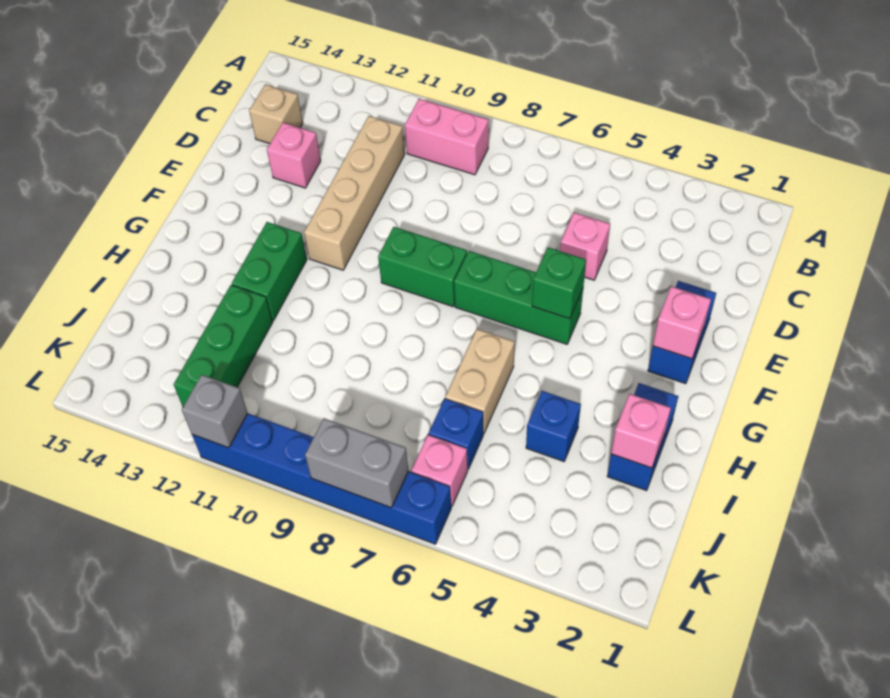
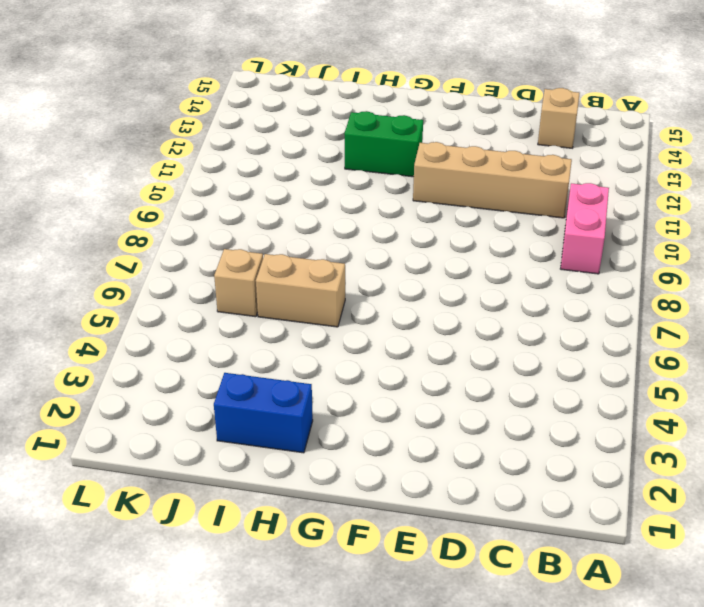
tan brick J6 level 1 -> blue brick J6 level 1
none -> pink brick D5 level 1
none -> pink brick D13 level 1
none -> blue brick E2:F2 level 1

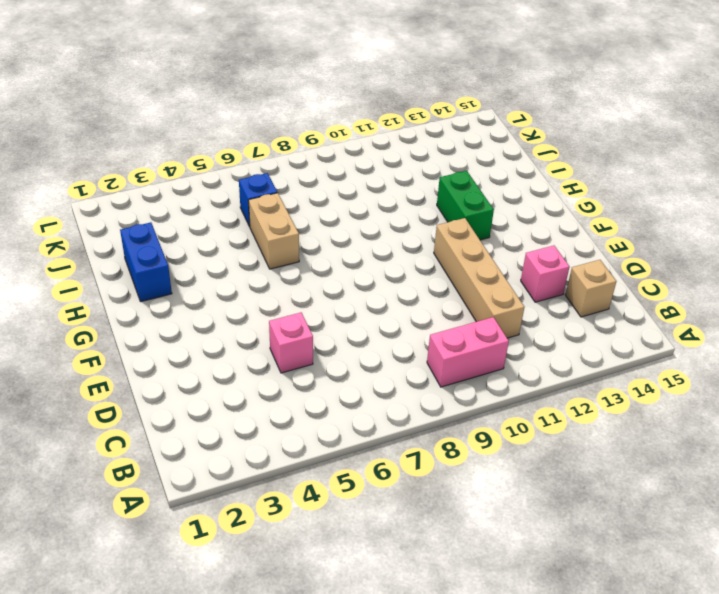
none -> blue brick E2:F2 level 1
none -> green brick F5:F7 level 1
none -> green brick F8:F9 level 1

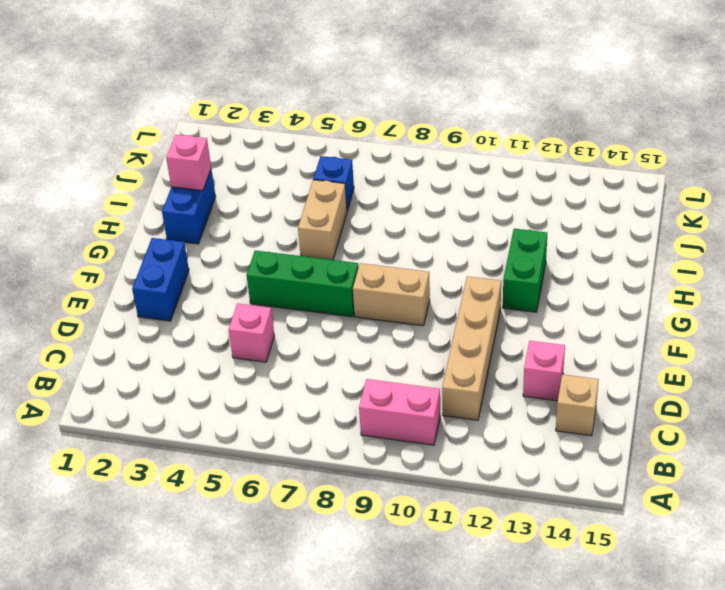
tan brick F8:F9 level 1 -> green brick F8:F9 level 1
none -> blue brick I4 level 1
none -> green brick I12:K12 level 1
none -> pink brick K6 level 1

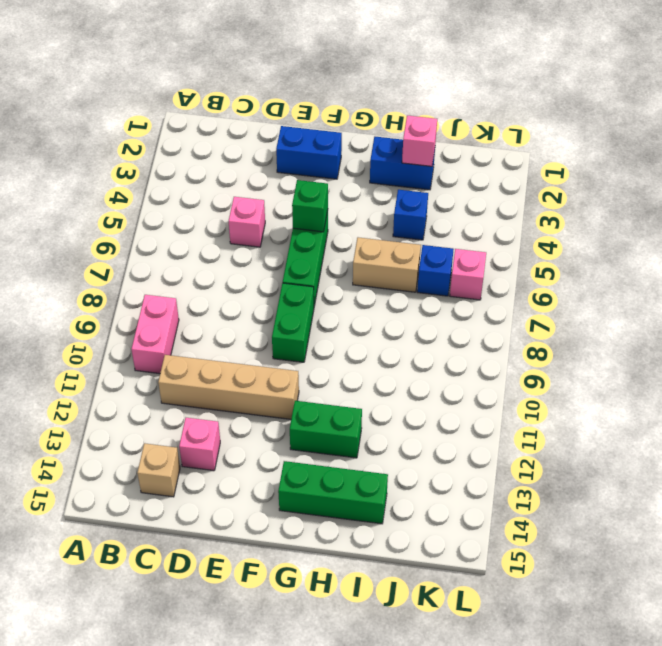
green brick G14:I14 level 1 -> green brick I12:K12 level 1
none -> blue brick L6:L11 level 1
none -> pink brick F2 level 2
none -> grey brick L7:L8 level 2

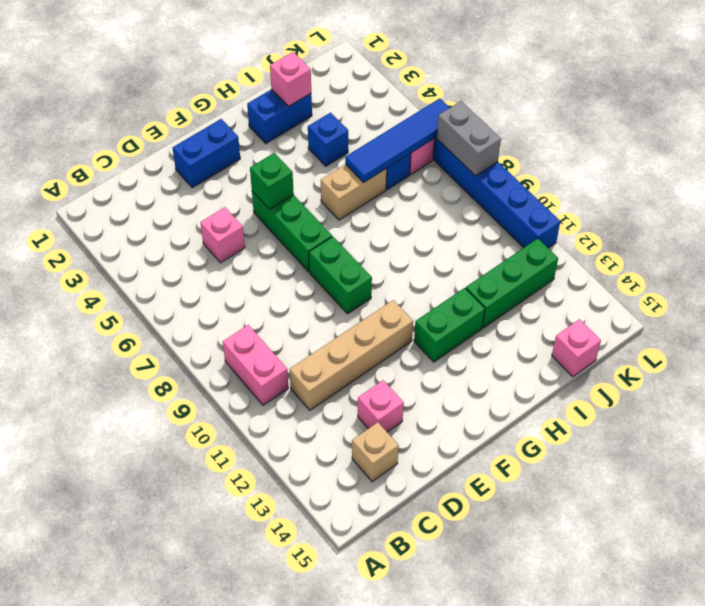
blue tile I6:L6 level 2 -> none
pink brick J15 level 1 -> pink brick F2 level 2
none -> grey brick L11 level 2

